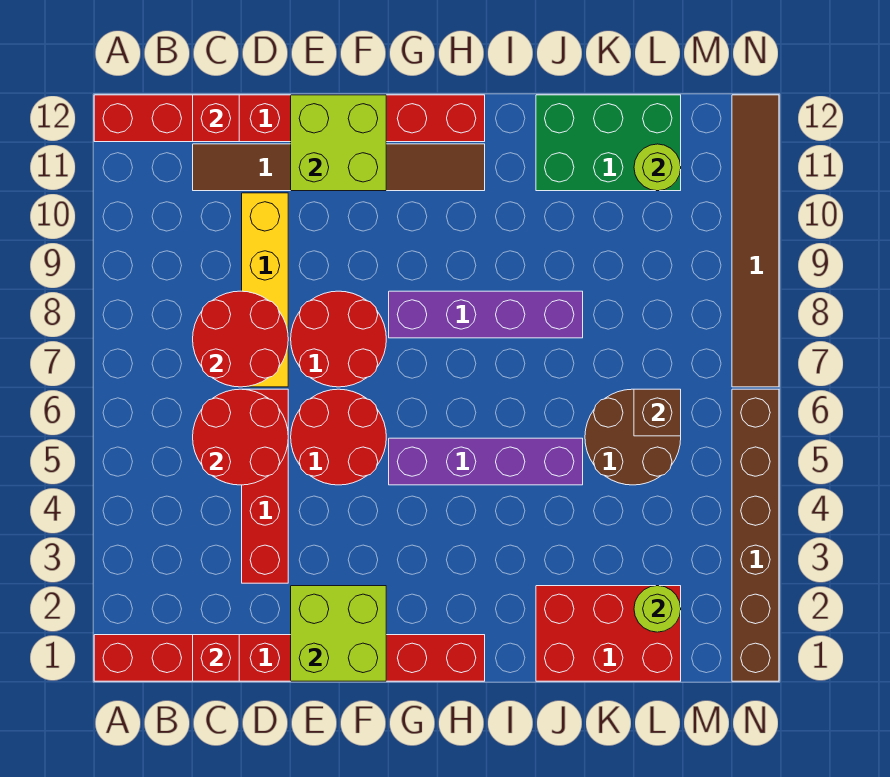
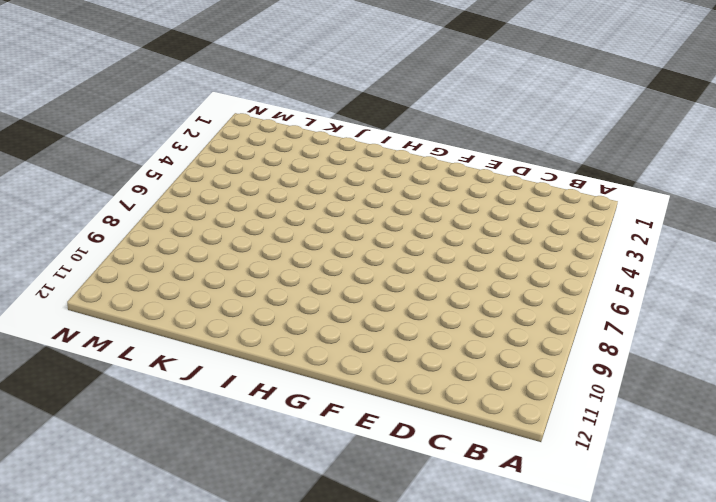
none -> red brick A1:H1 level 1
none -> red brick A12:H12 level 1
none -> brown tile C11:H11 level 1

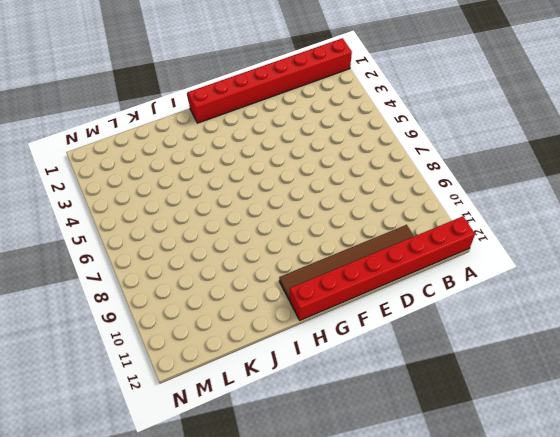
none -> red brick D3:D6 level 1
none -> yellow brick D7:D10 level 1
none -> red round brick E5:F6 level 1

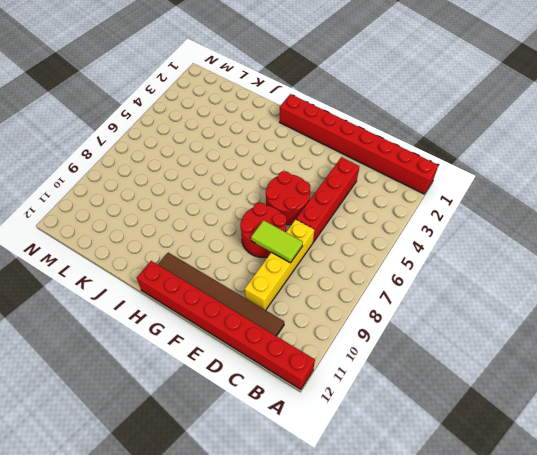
lime tile D8:E8 level 2 -> red round brick C7:D8 level 2
none -> purple brick G5:J5 level 1
none -> purple brick G8:J8 level 1
none -> red brick J1:L2 level 1

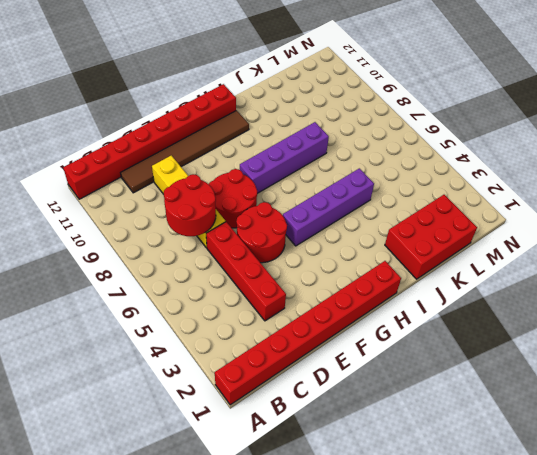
none -> green brick J11:L12 level 1
none -> brown round brick K5:L6 level 1
none -> brown brick N1:N6 level 1

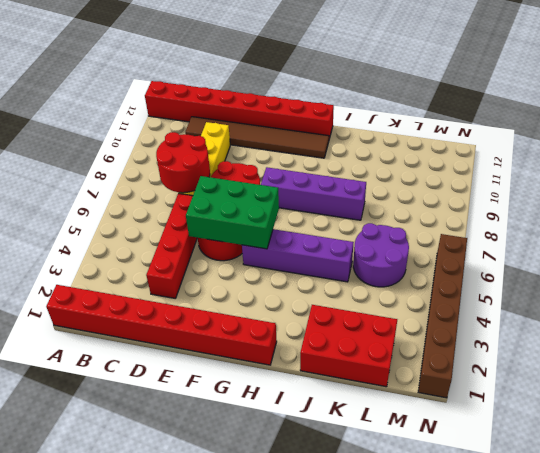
green brick E5:G6 level 2 -> green brick J11:L12 level 1
purple round brick K5:L6 level 1 -> brown round brick K5:L6 level 1
none -> brown tile N7:N12 level 1
none -> red brick C1 level 2
none -> red round brick C5:D6 level 2

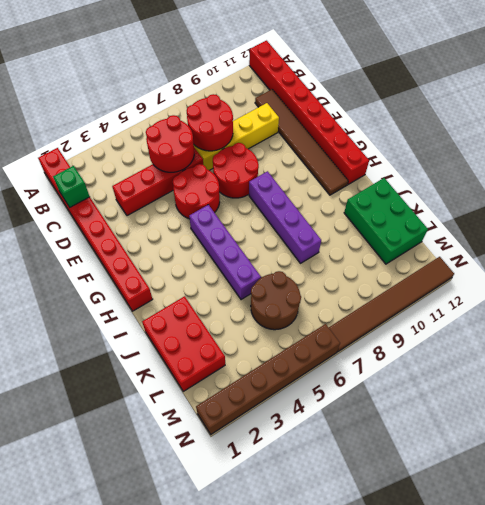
green brick C1 level 2 -> red brick C1 level 2
none -> red brick C12 level 2
none -> lime brick E1:F2 level 2
none -> lime brick E11:F12 level 2

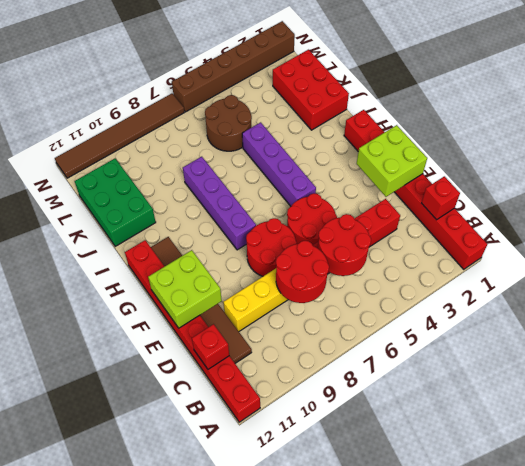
none -> lime round brick L2 level 2
none -> brown brick L6 level 2
none -> lime round brick L11 level 2

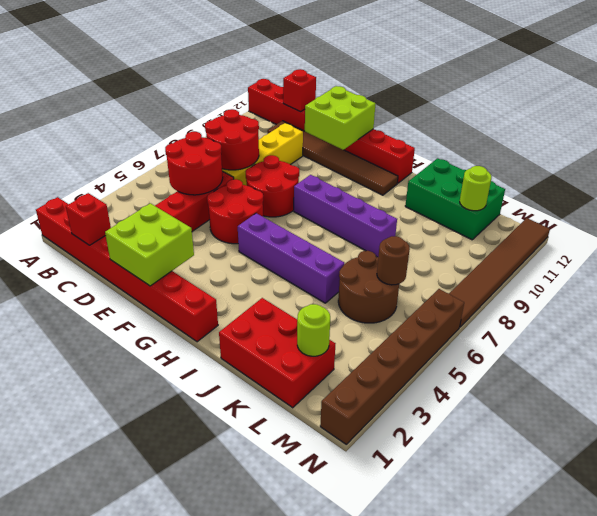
brown round brick L6 level 2 -> brown brick L6 level 2

